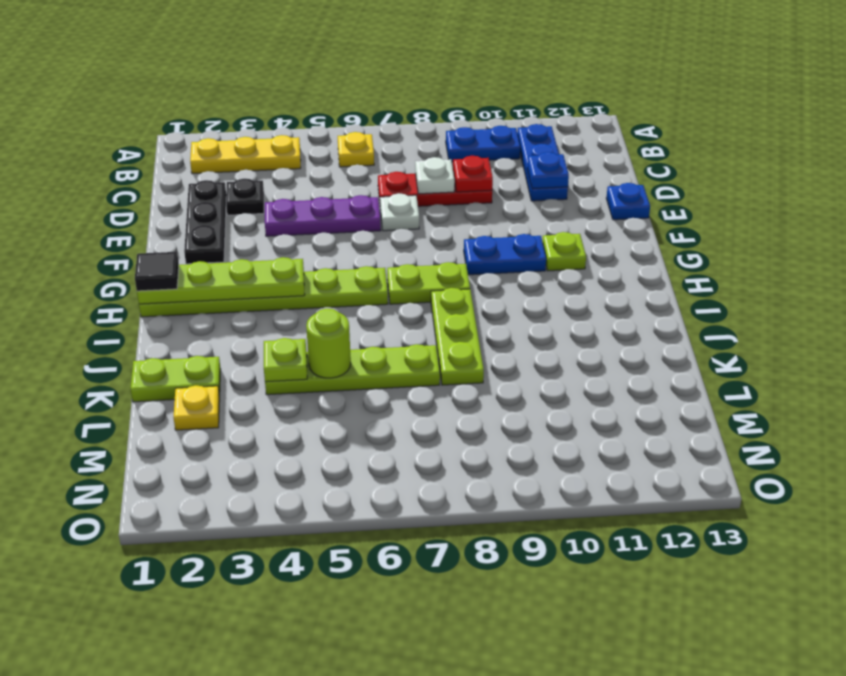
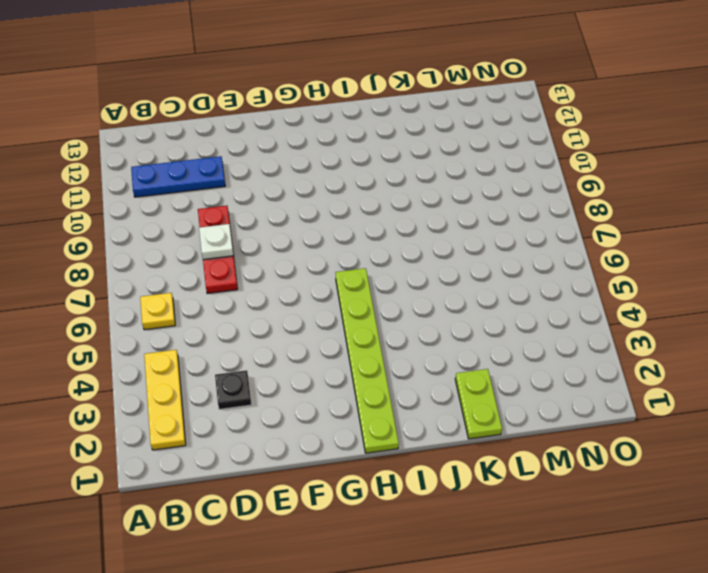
none -> blue plate B9:B10 level 1
none -> black plate D2:F2 level 1
none -> purple plate E4:E6 level 1

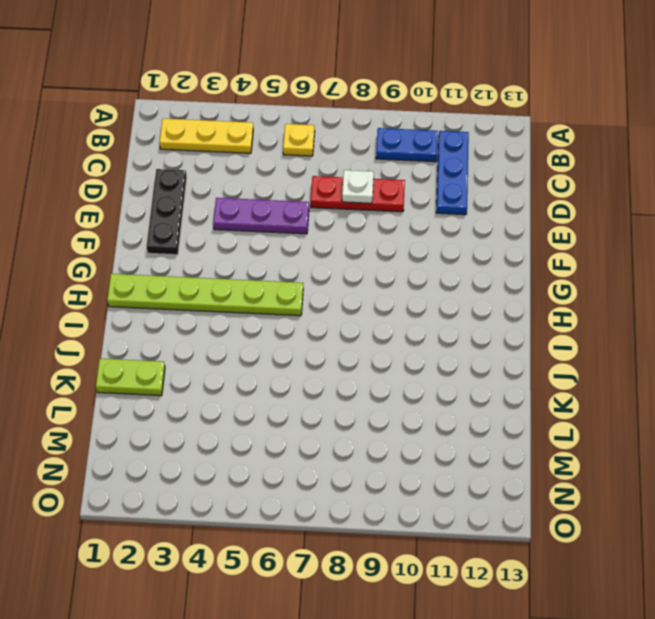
none -> black plate D3 level 1
none -> white plate E7 level 1
none -> blue plate E13 level 1

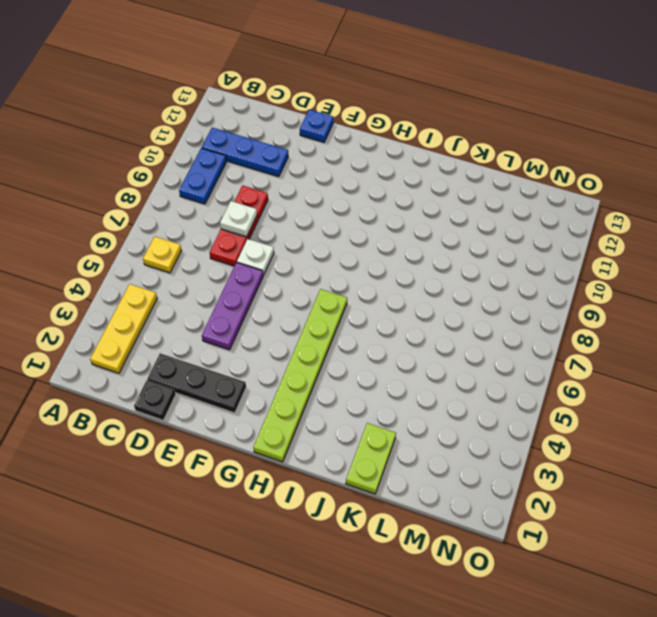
black plate D1 level 1 -> black plate D3 level 1
none -> blue plate G9:G10 level 1
none -> lime plate G11 level 1
none -> lime plate H7:H8 level 1

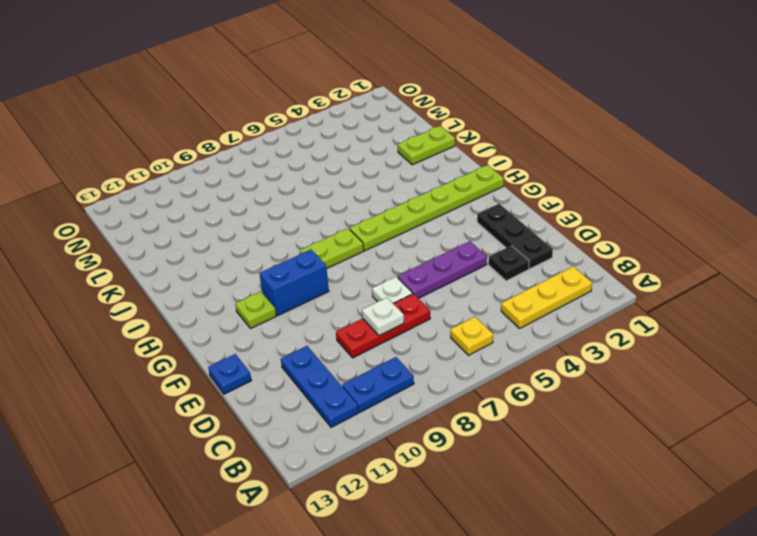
blue brick G9:G10 level 1 -> blue plate G9:G10 level 1
none -> lime plate I8:K8 level 1
none -> lime plate K4:K7 level 1
none -> yellow plate L2 level 1

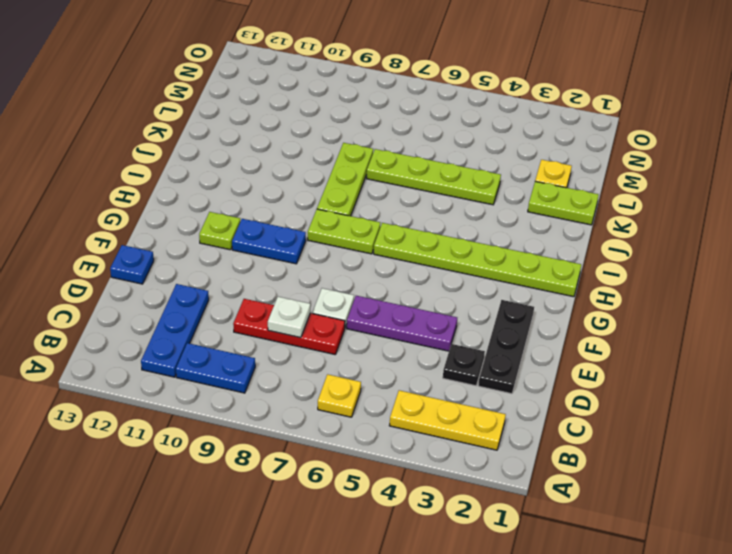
none -> red plate D9 level 2
none -> blue plate D11 level 2
none -> lime plate H1:H4 level 2

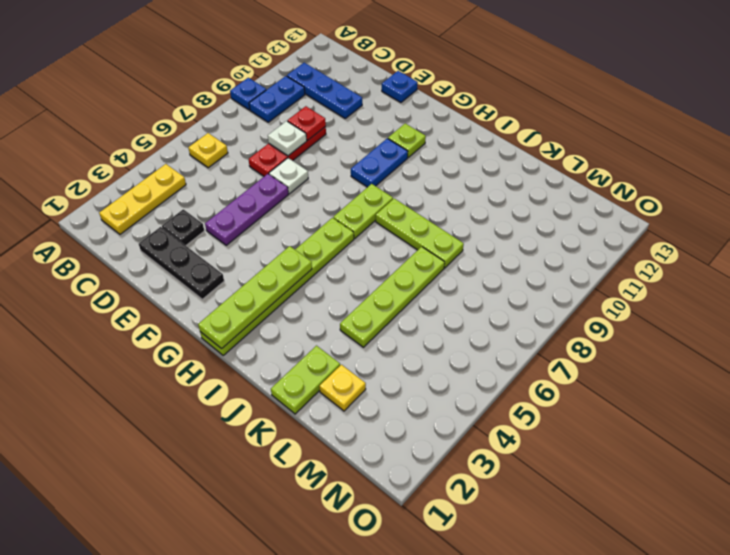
blue plate A9 level 1 -> blue plate D11 level 2
none -> lime plate K4 level 2
none -> lime round brick K5 level 2
none -> black tile H1 level 3

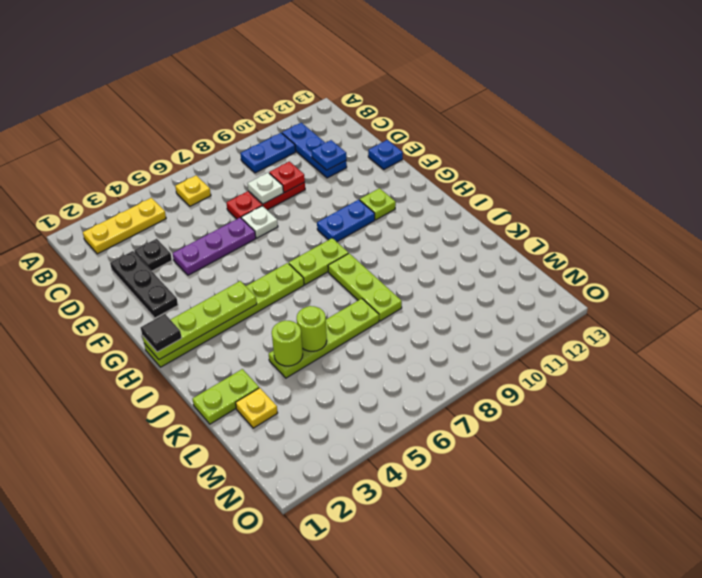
lime round brick K4 level 2 -> lime plate K4 level 2

